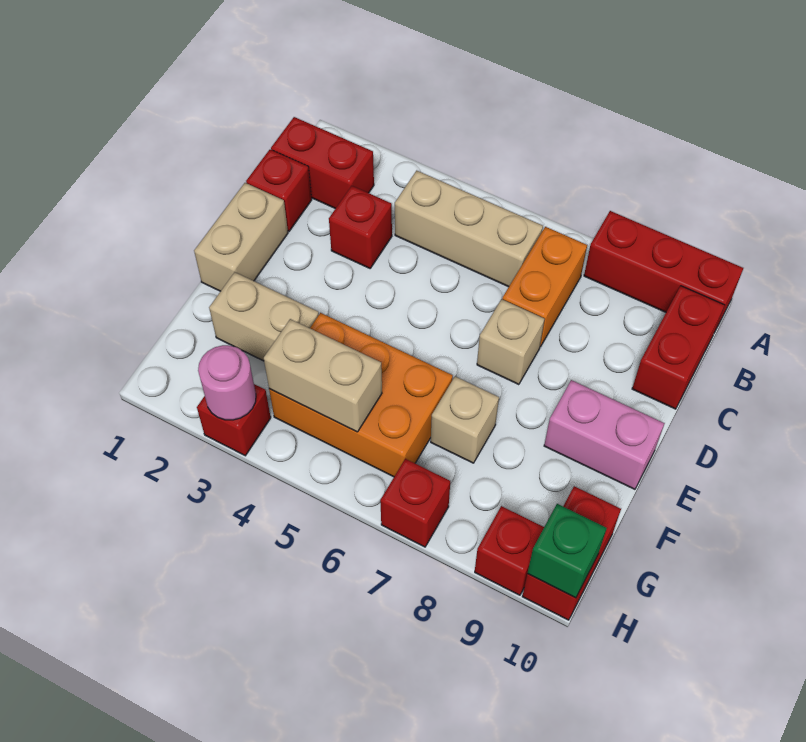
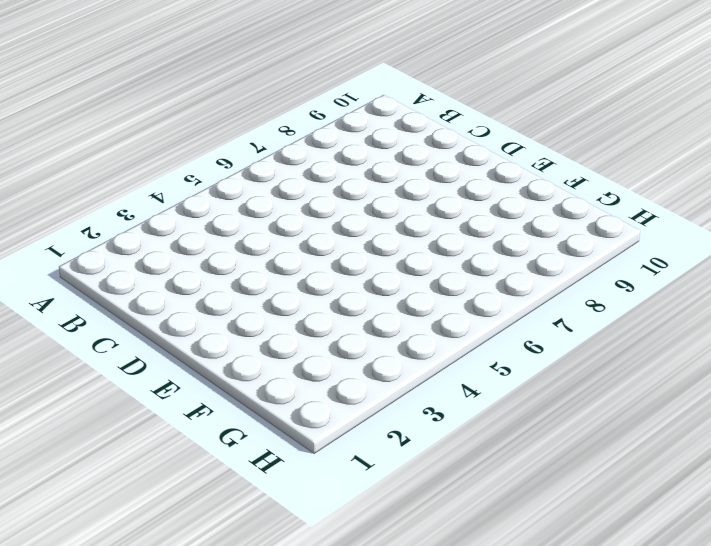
none -> red brick A8:A10 level 1
none -> red brick B1:B2 level 1
none -> tan brick B4:B6 level 1

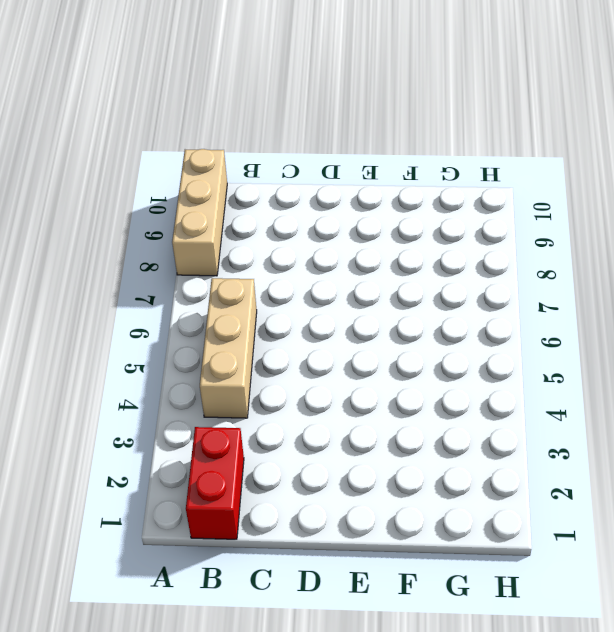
tan brick A8:A10 level 1 -> red brick A8:A10 level 1
none -> orange brick B7:C7 level 1
none -> red brick B10:C10 level 1
none -> red brick C1 level 1

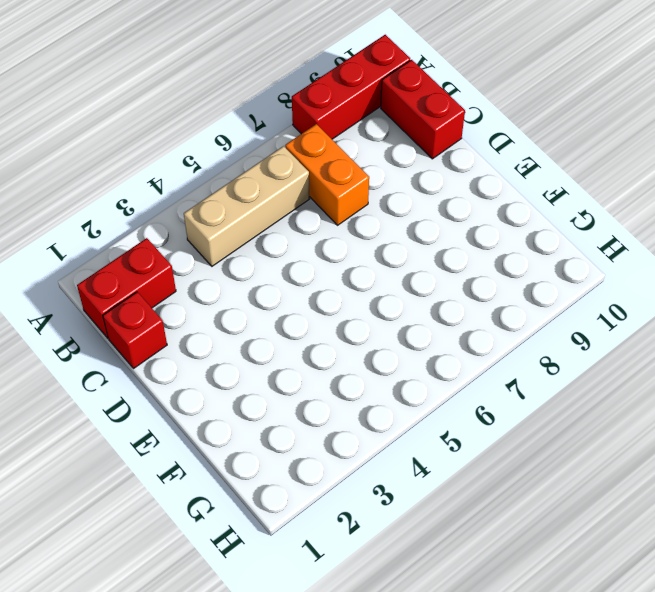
none -> red brick C3 level 1
none -> tan brick D1:E1 level 1
none -> tan brick D7 level 1

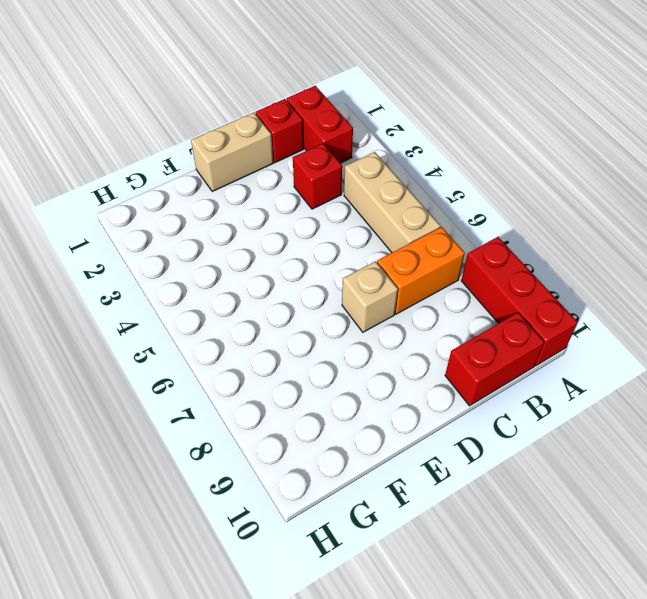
none -> pink brick E9:E10 level 1
none -> tan brick F2:F3 level 1
none -> orange brick F4:G6 level 1

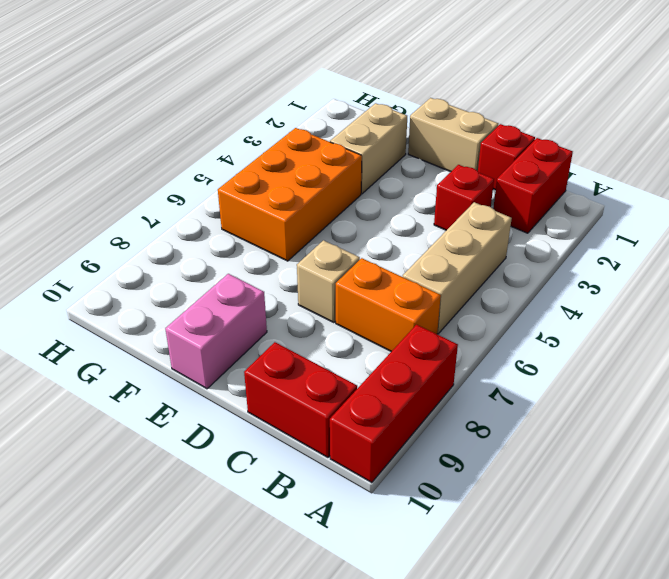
none -> tan brick F7 level 1
none -> red brick G10:H10 level 1
none -> red brick H3 level 1

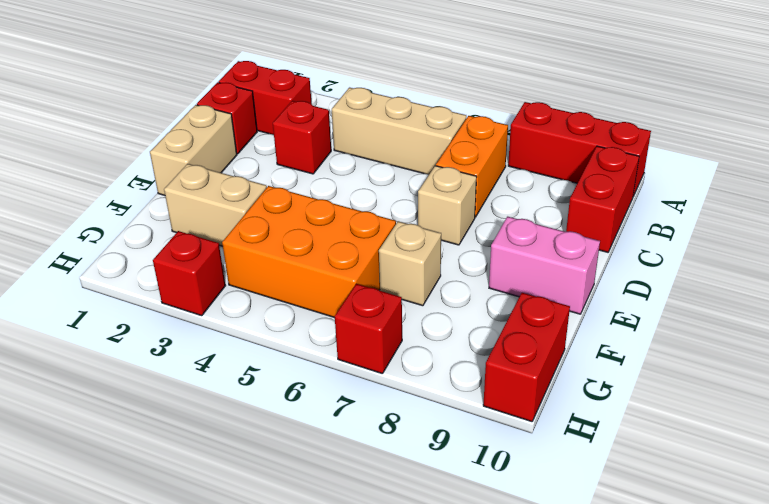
none -> red brick H9 level 1
none -> tan brick G4:G5 level 2
none -> pink round brick H3 level 2

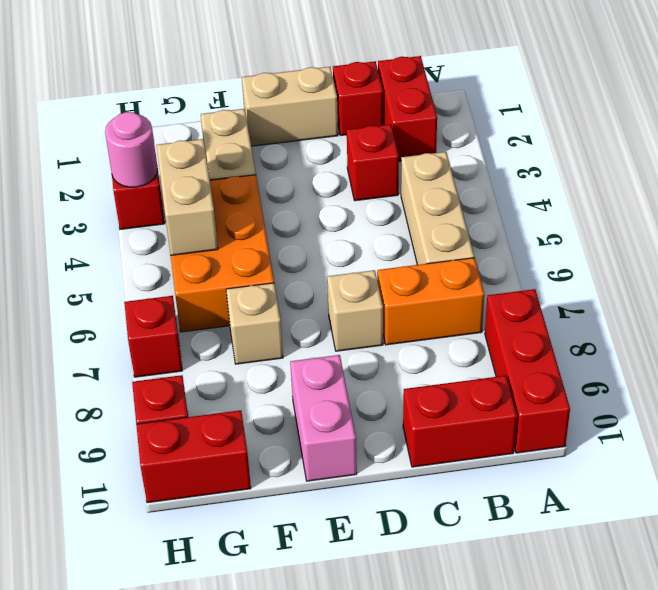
none -> green brick H10 level 2

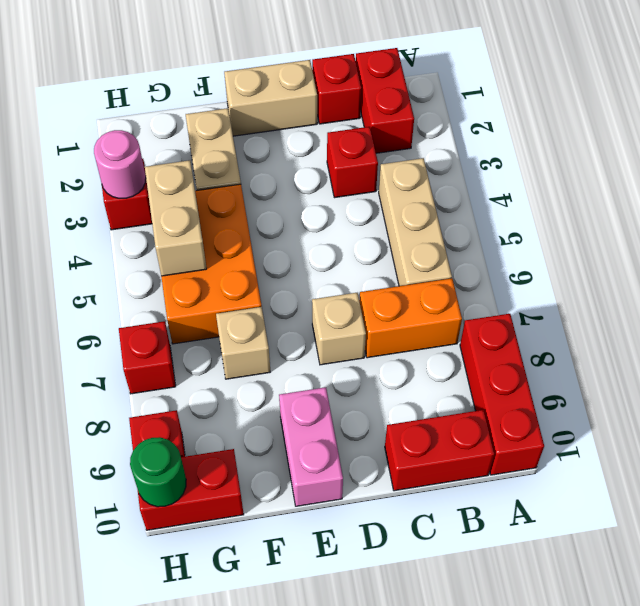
green round brick H10 level 2 -> green brick H10 level 2

